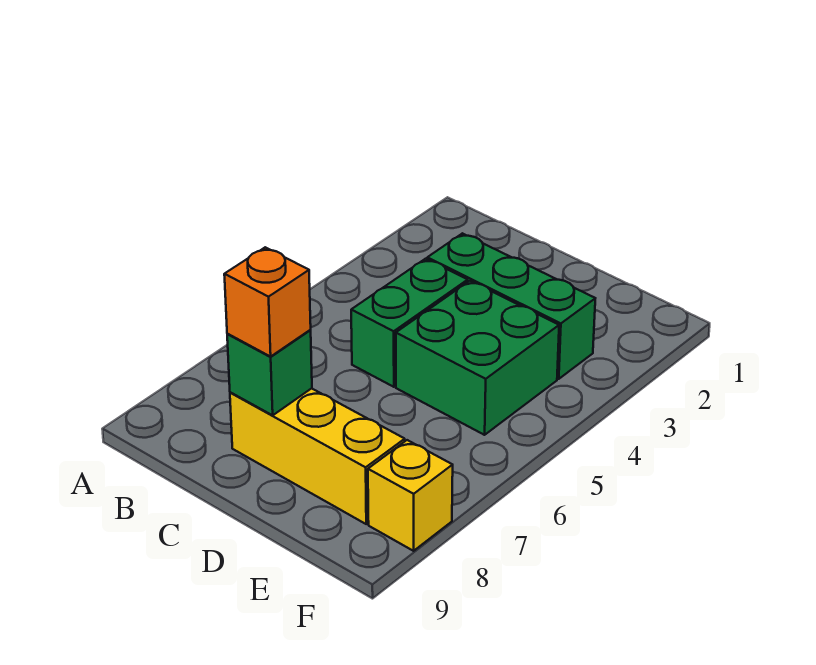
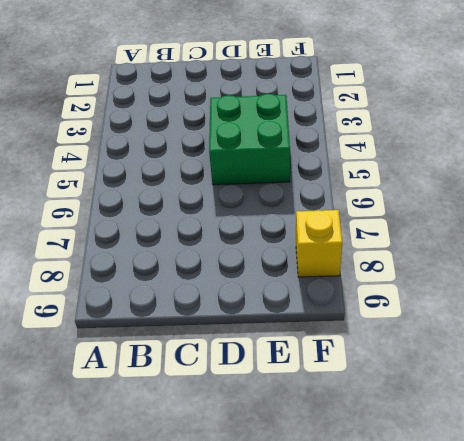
none -> green brick C3:E3 level 1
none -> green brick C4:C5 level 1

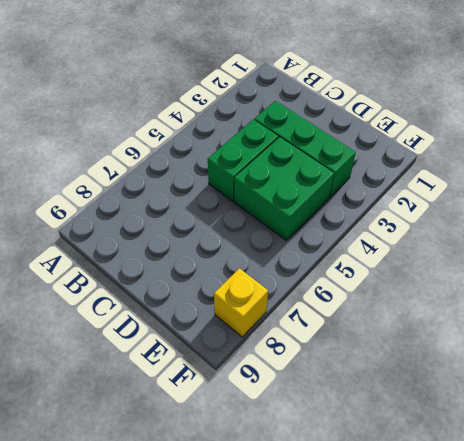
none -> yellow brick C8:E8 level 1
none -> green brick C8 level 2

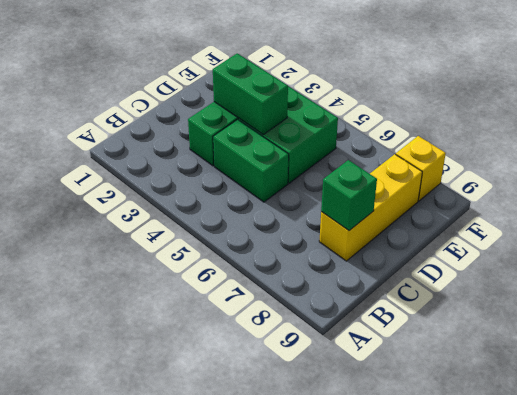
green brick D3:D4 level 2 -> none
none -> orange brick C8 level 3

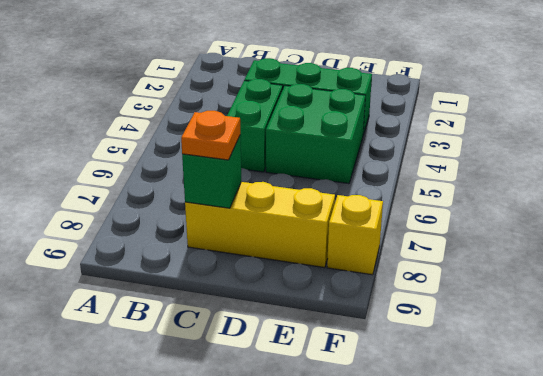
orange plate C8 level 3 -> orange brick C8 level 3

